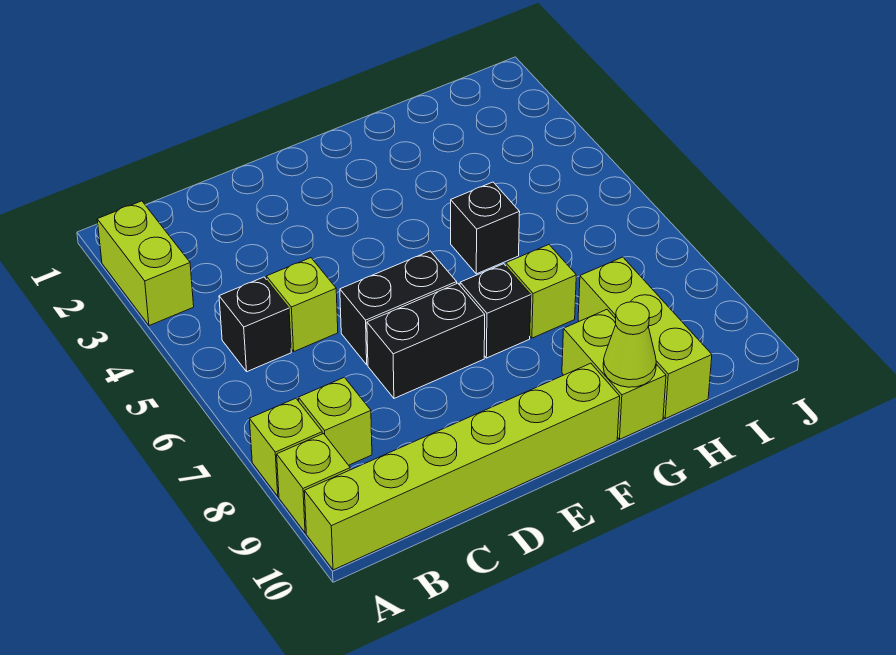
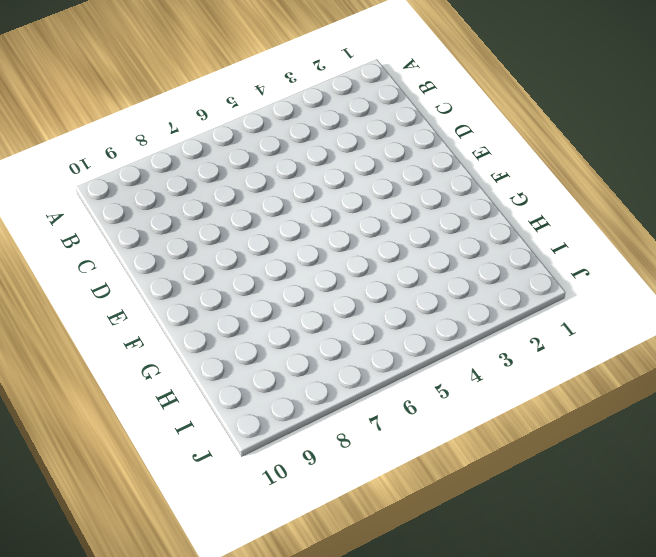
none -> lime brick A2:A3 level 1
none -> lime brick A8 level 1
none -> lime brick A9 level 1

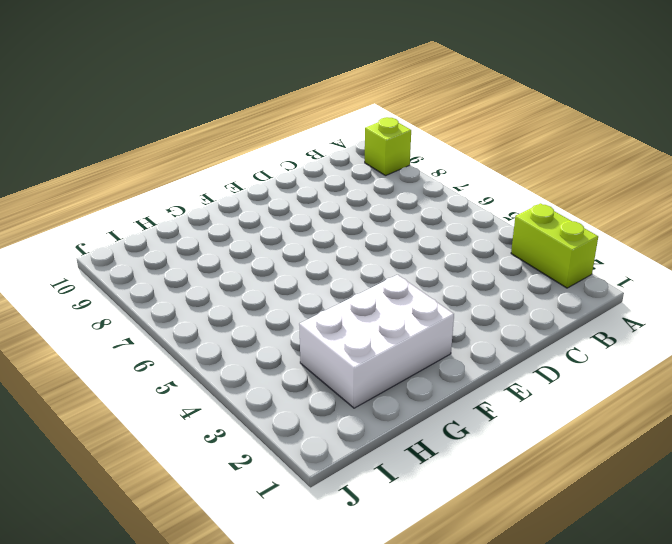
white brick F2:H3 level 1 -> none
none -> lime brick A8 level 1
none -> lime brick A10:F10 level 1
none -> black brick B5 level 1

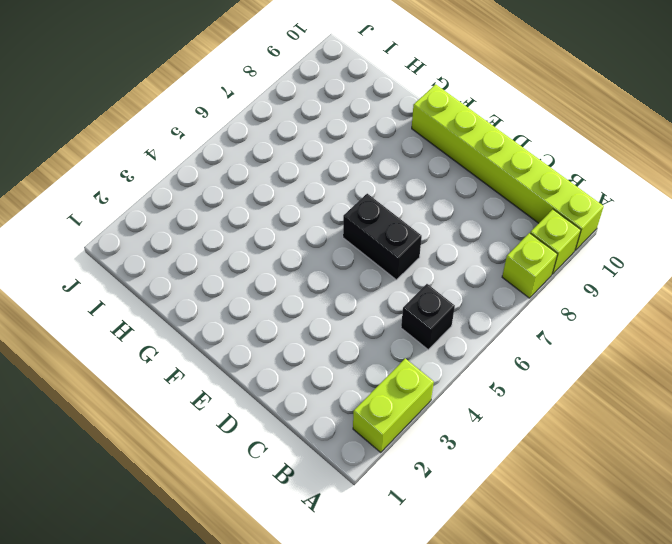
none -> lime brick B8 level 1
none -> lime brick C5 level 1
none -> black brick D7:E7 level 1

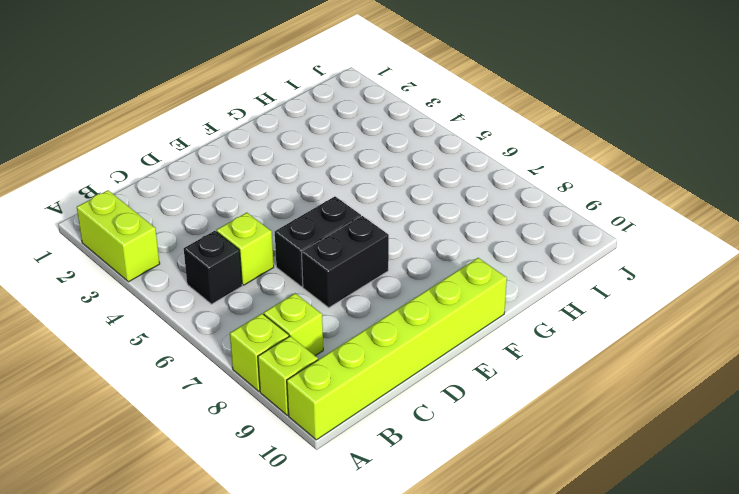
none -> black brick F7 level 1
none -> black brick G5 level 1
none -> lime brick G7 level 1

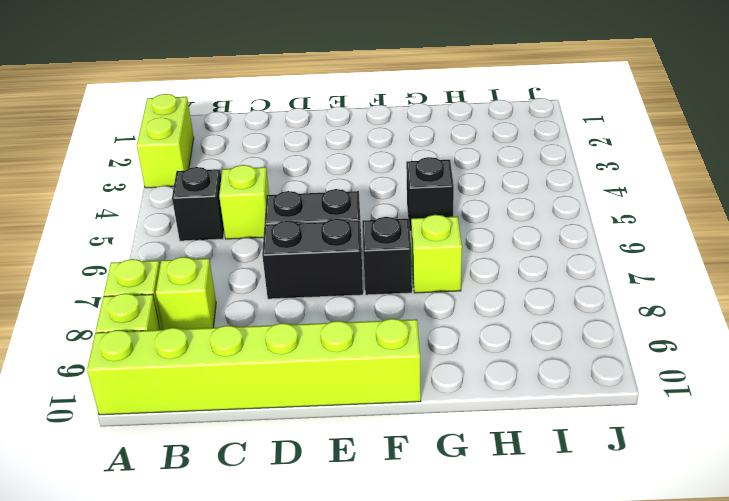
none -> lime brick G9:G10 level 1
none -> lime brick H8:H10 level 1
none -> lime cone G10 level 2

